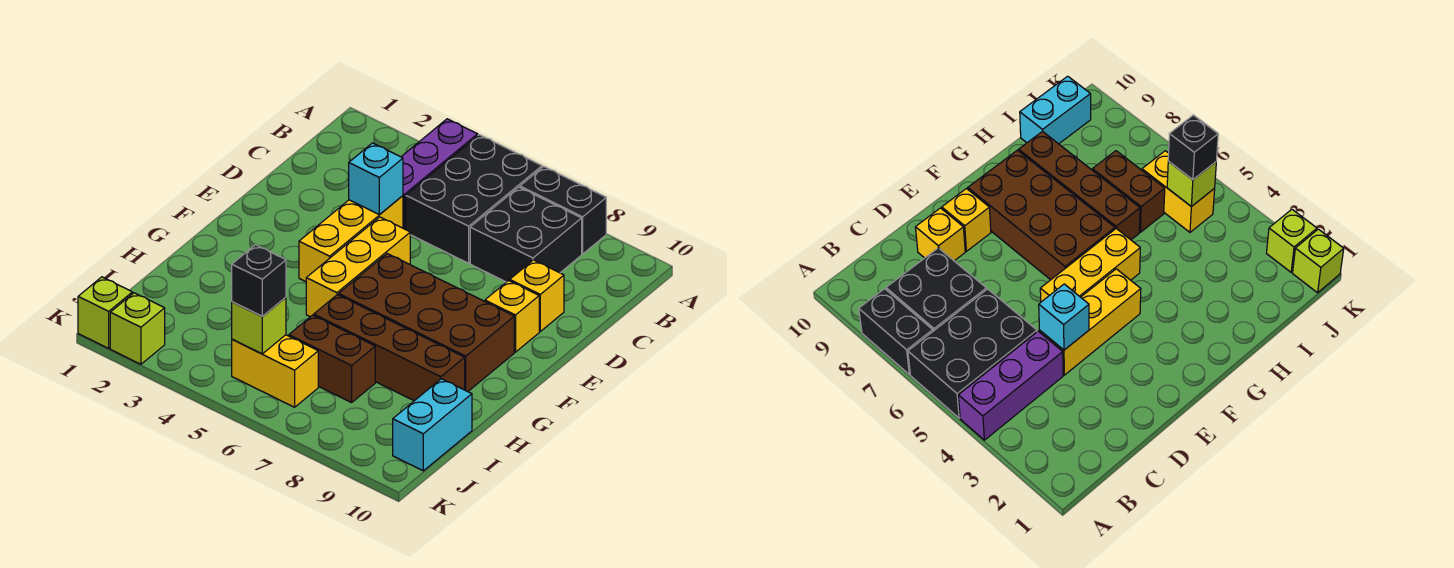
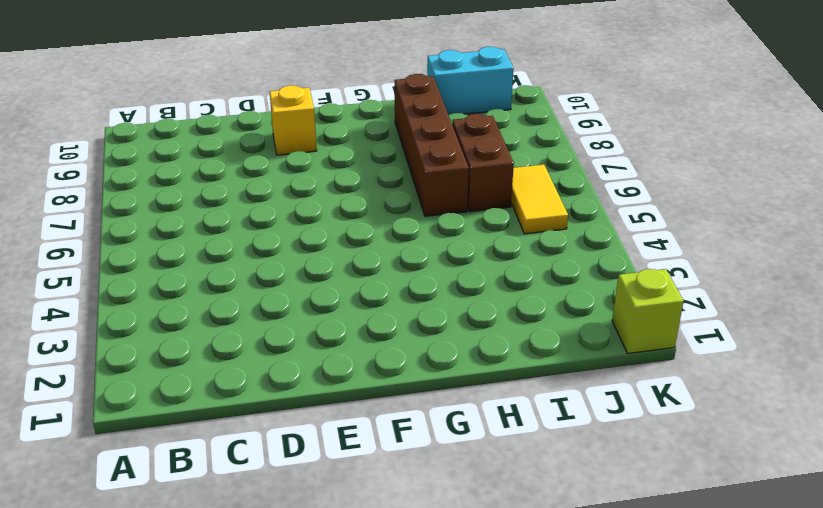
yellow tile J5:J6 level 1 -> yellow brick J5:J6 level 1
none -> purple brick A4:C4 level 1
none -> black brick A5:C6 level 1
none -> black brick A7:A8 level 1

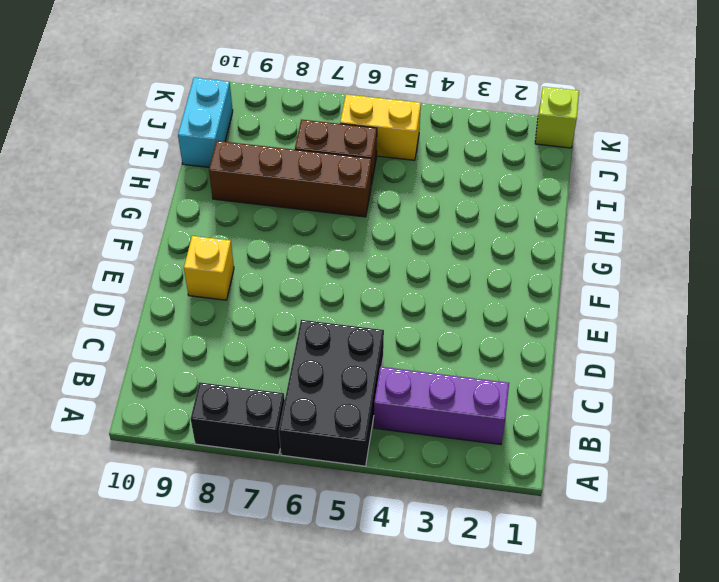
purple brick B2:B4 level 1 -> purple brick A4:C4 level 1
none -> black brick B7:C8 level 1
none -> yellow brick D4:F4 level 1
none -> yellow brick D9 level 1

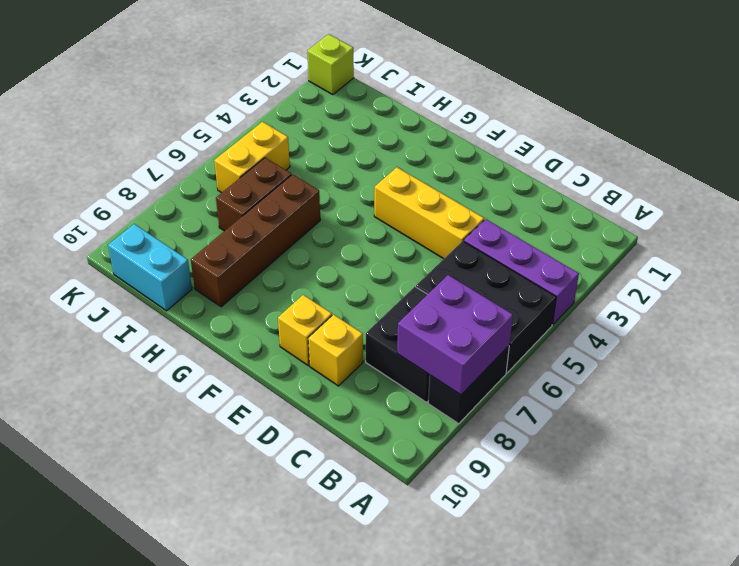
purple brick A7:B8 level 2 -> none
none -> yellow brick E5:G5 level 1
none -> brown brick F6:G9 level 1
none -> lime brick K2 level 1

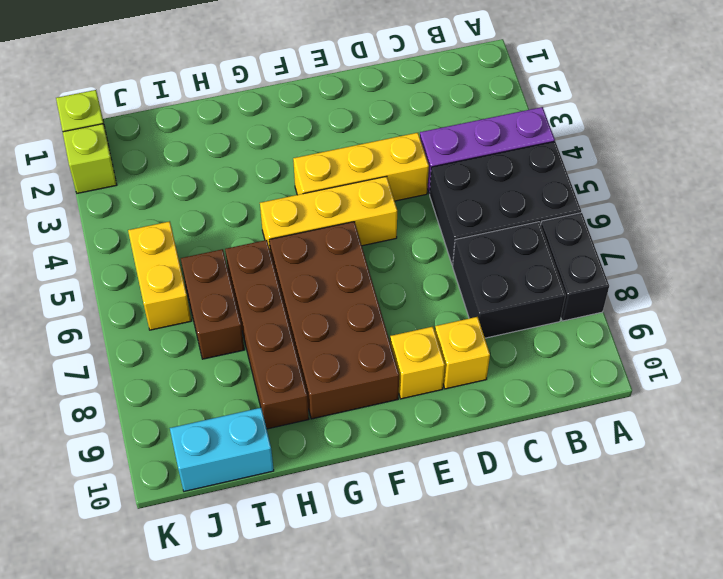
none -> cyan brick D4 level 2
none -> lime brick J5 level 2
none -> black brick J5 level 3

